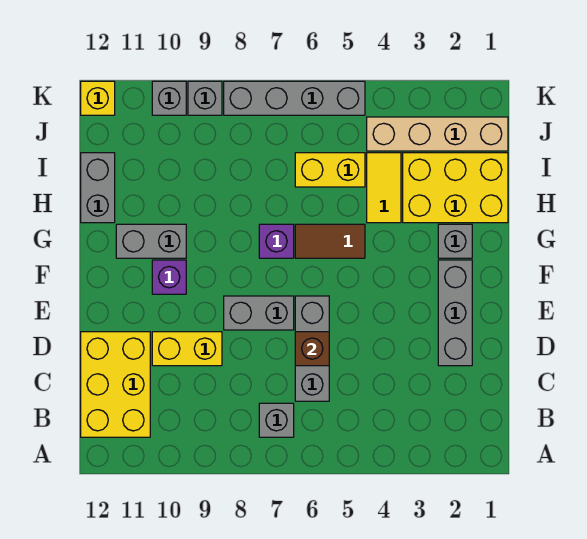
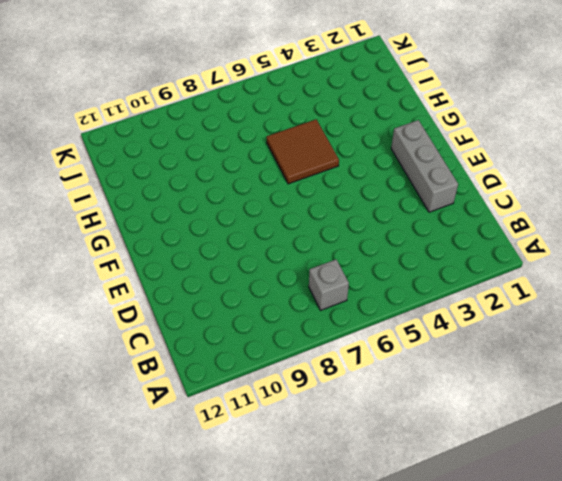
brown tile G5:H6 level 1 -> brown tile G5:G6 level 1
none -> yellow brick B11:D12 level 1
none -> grey brick C6:E6 level 1
none -> yellow brick D9:D10 level 1

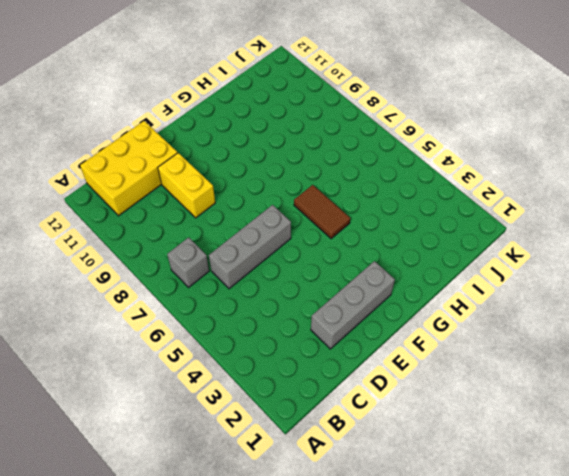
none -> grey brick E7:E8 level 1
none -> purple brick F10 level 1
none -> grey brick G2 level 1

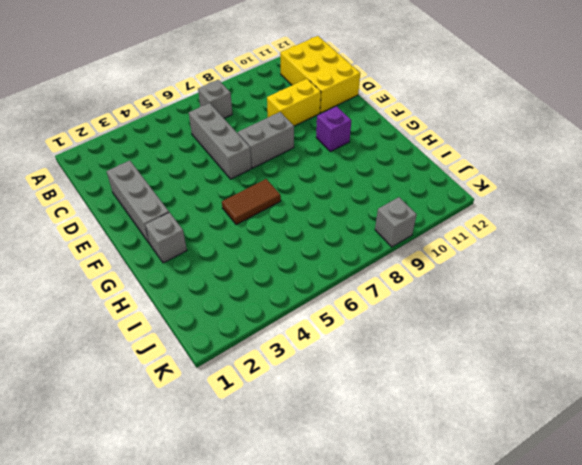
none -> purple brick G7 level 1
none -> grey brick G10:G11 level 1
none -> yellow brick H1:I3 level 1

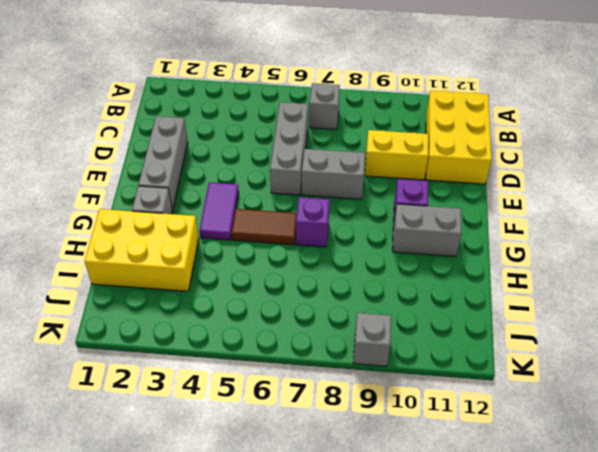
purple tile F4:G4 level 1 -> none
none -> yellow tile H4:I4 level 1
none -> grey brick H12:I12 level 1
none -> yellow brick I5:I6 level 1

